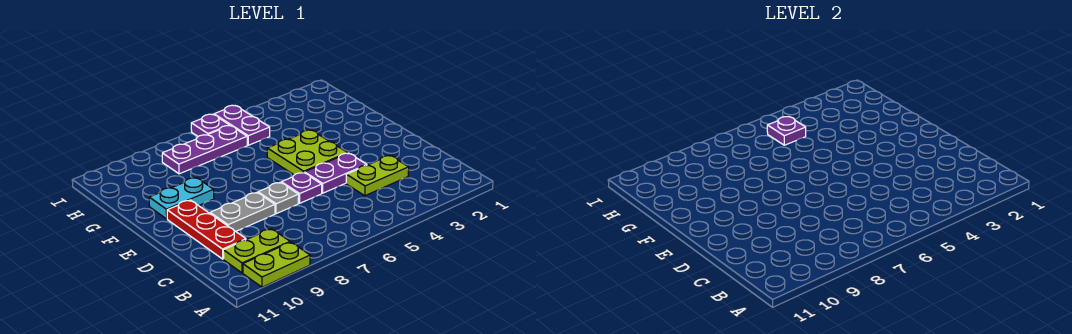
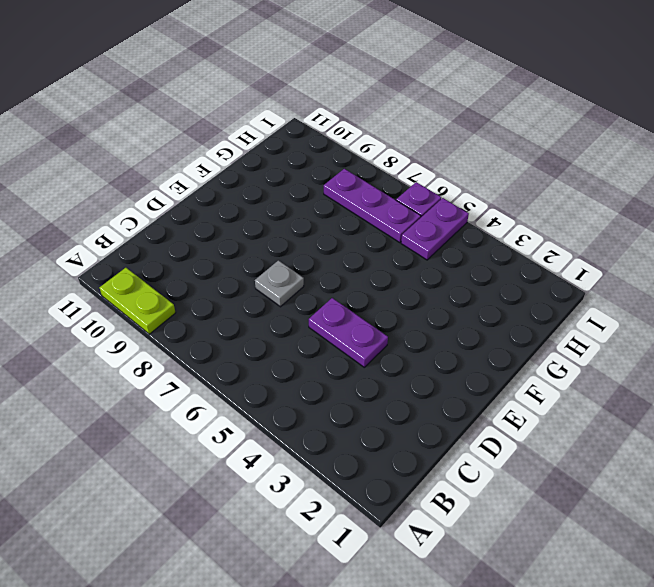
none -> lime plate B9:B10 level 1
none -> lime plate C3:C4 level 1
none -> red plate C10:E10 level 1

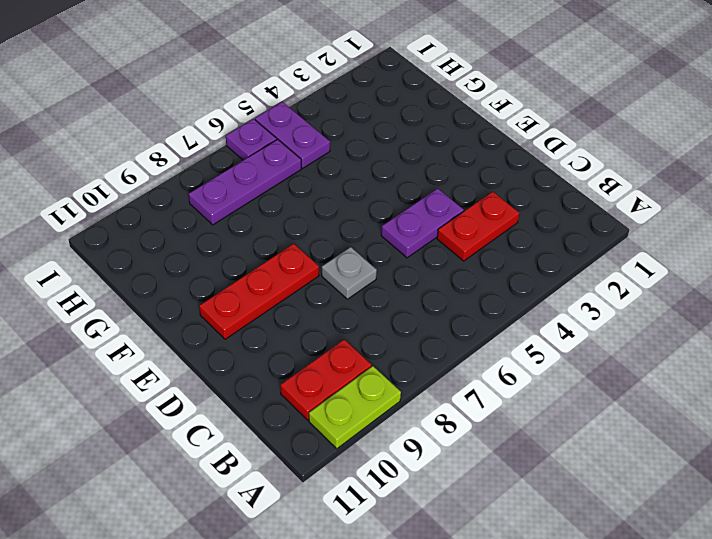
red plate B9:B10 level 1 -> lime plate B9:B10 level 1
red plate C3:C4 level 1 -> lime plate C3:C4 level 1
red plate E8:E10 level 1 -> red plate C10:E10 level 1
none -> purple plate D6 level 1
none -> grey plate D8:D9 level 1
none -> lime plate E4:F5 level 1

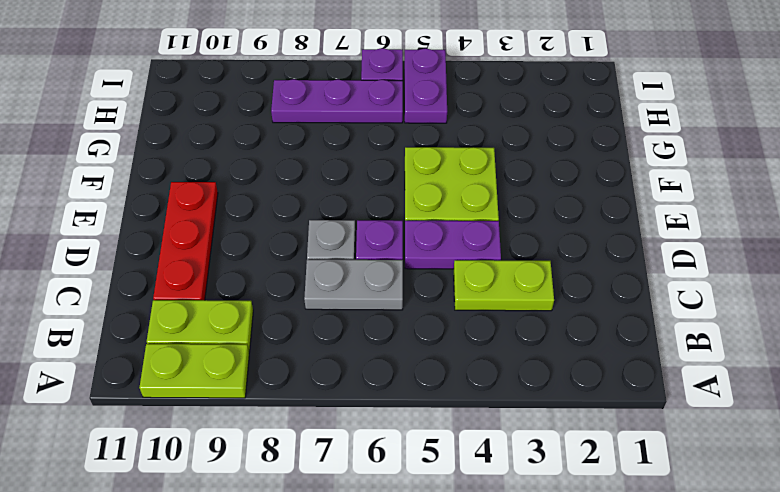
grey plate C6:C7 level 1 -> grey plate D8:D9 level 1
none -> cyan plate F9:F10 level 1
none -> purple plate H5 level 2

